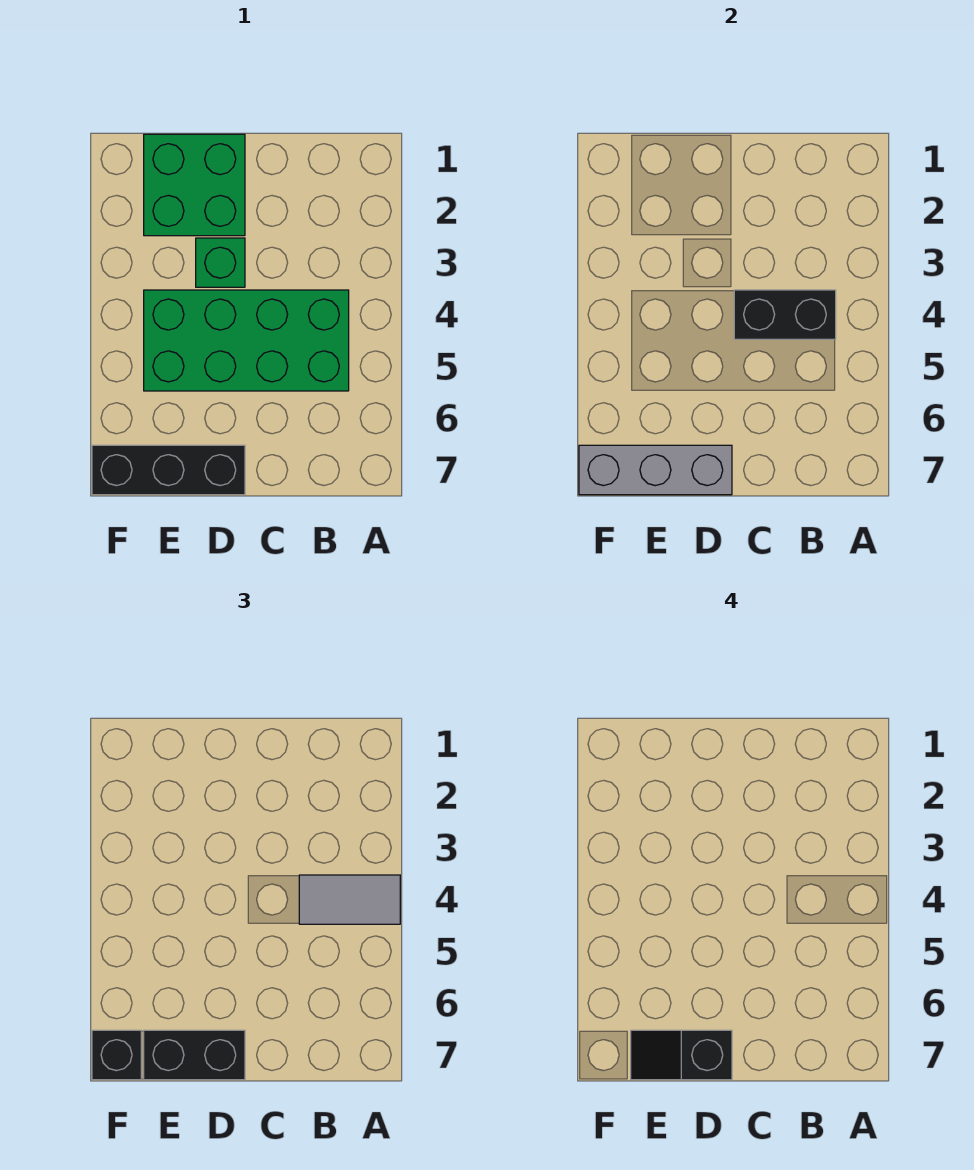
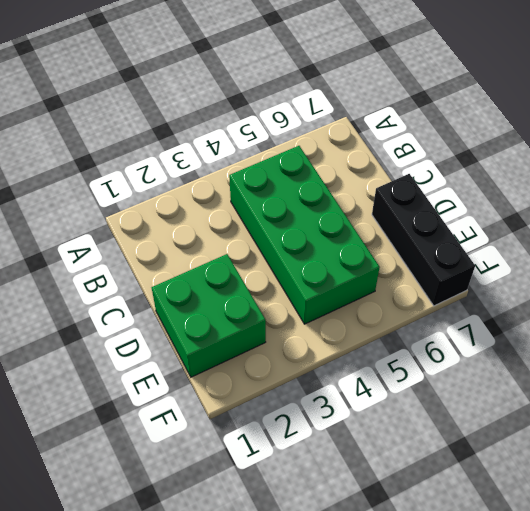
none -> green brick D3 level 1
none -> black brick B4:C4 level 2

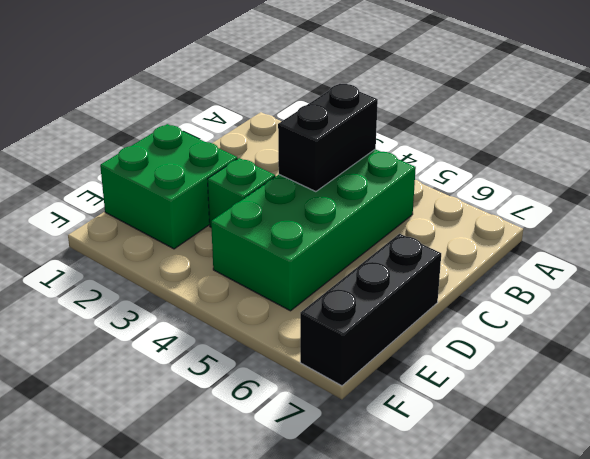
none -> grey brick D7:F7 level 2
none -> grey tile A4:B4 level 3

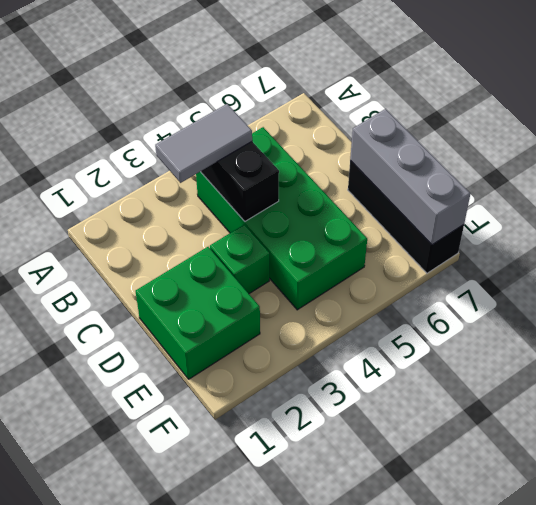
grey tile B3:B4 level 3 -> grey tile A4:B4 level 3
none -> black brick D7:E7 level 3
none -> black brick F7 level 3

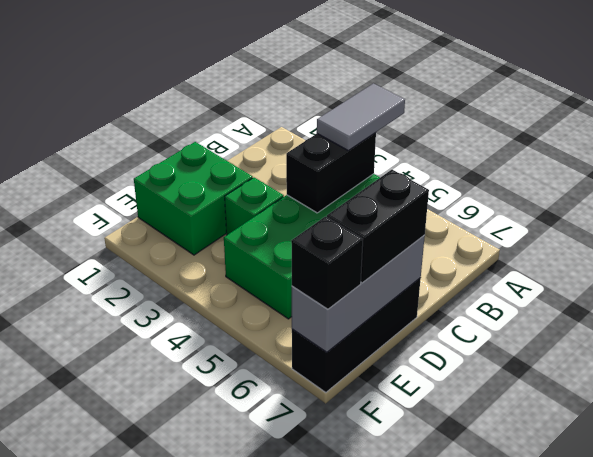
none -> black slope D7:E7 level 4 top D

